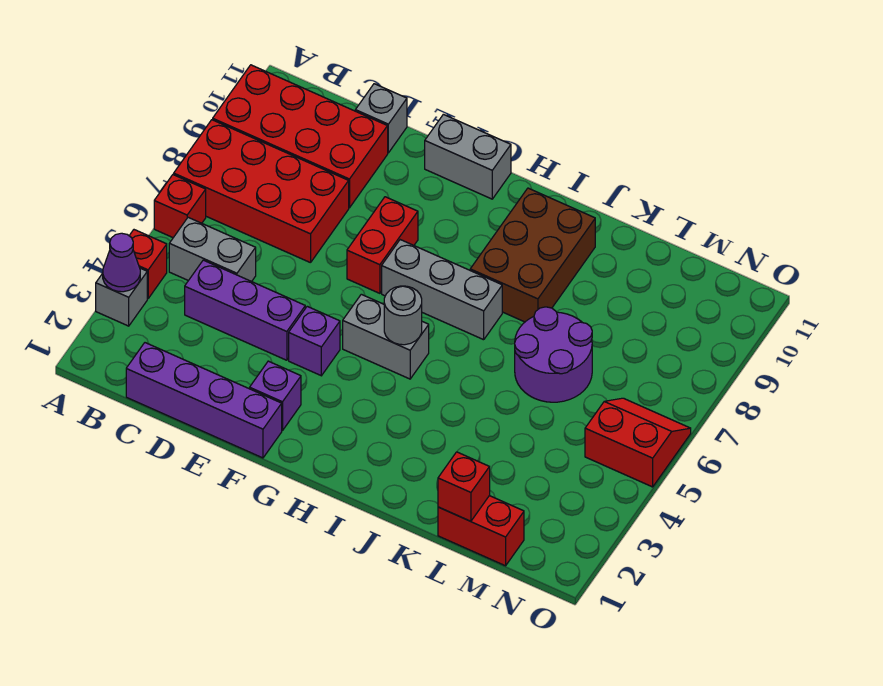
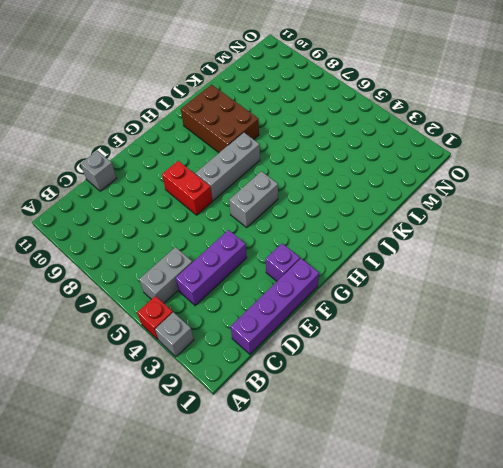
none -> red brick A6 level 1
none -> red brick A7:D8 level 1
none -> red brick A9:D10 level 1

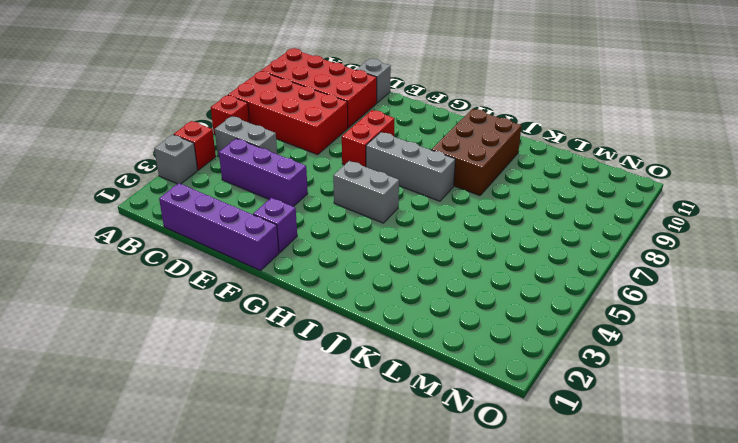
none -> purple brick F4 level 1
none -> grey brick F11:G11 level 1
none -> purple round brick K6:L7 level 1

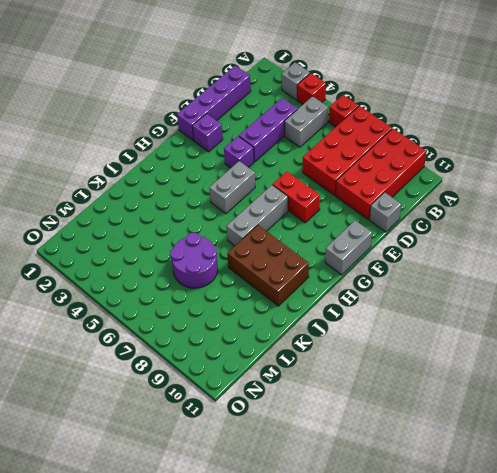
none -> red brick L1:M1 level 1
none -> red slope N5:O6 level 1 top 5
none -> purple cone A3 level 2

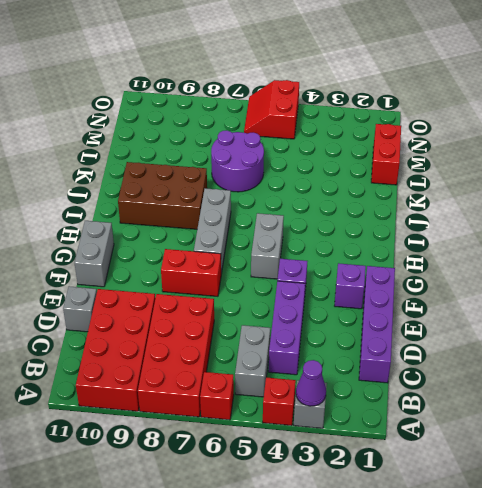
none -> grey round brick H5 level 2
none -> red brick L1 level 2

